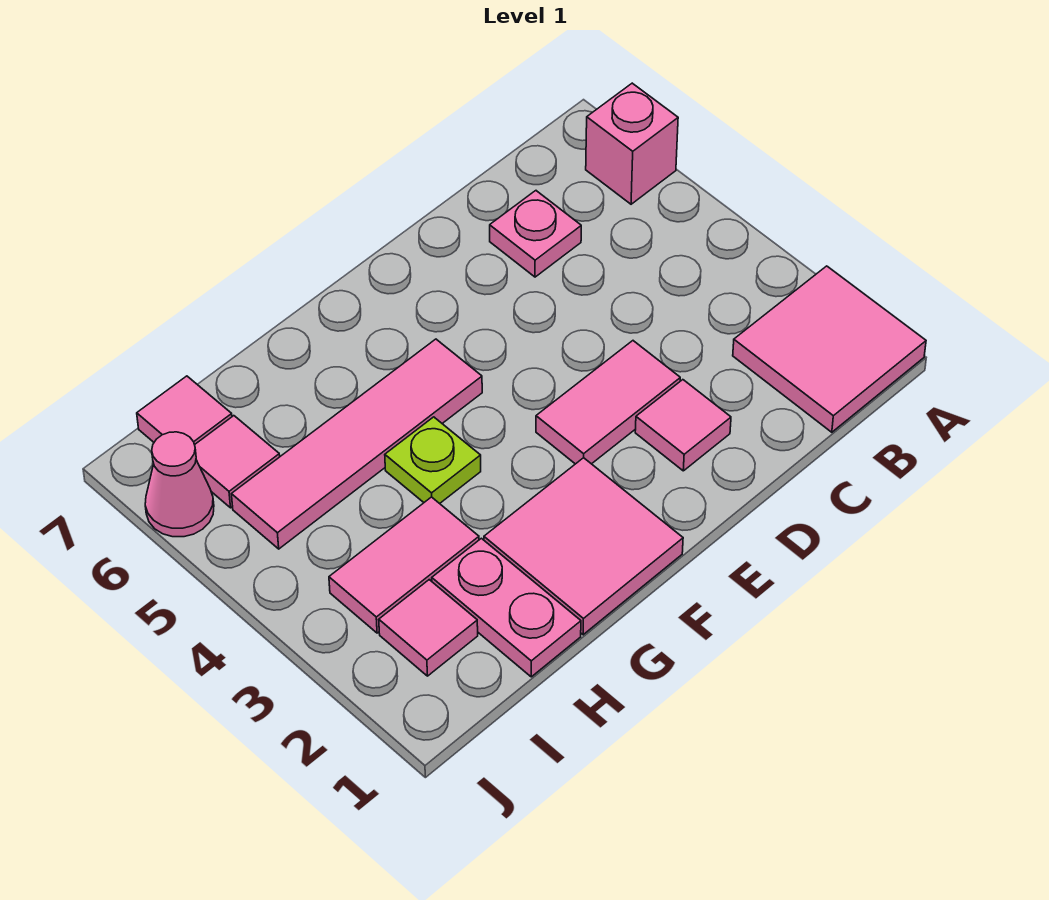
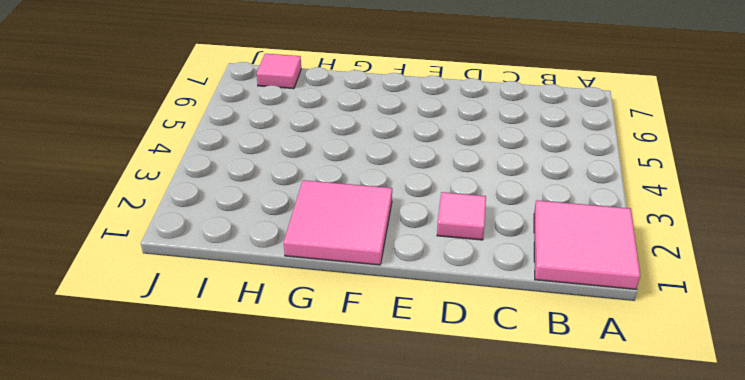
none -> pink brick A6 level 1
none -> pink plate C6 level 1
none -> pink tile D3:E3 level 1

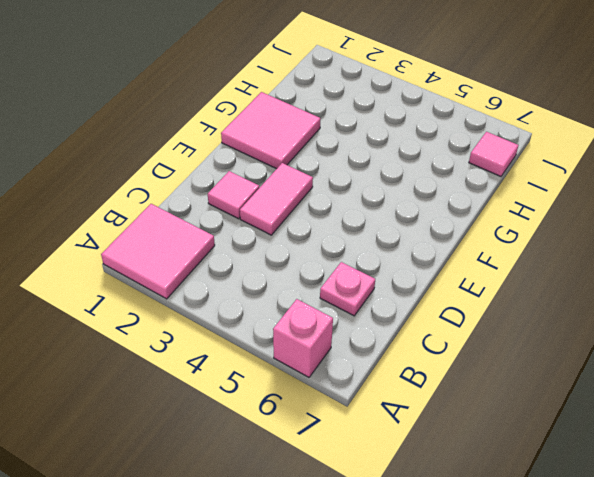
none -> pink tile F5:I5 level 1
none -> lime plate G4 level 1
none -> pink plate H1:H2 level 1

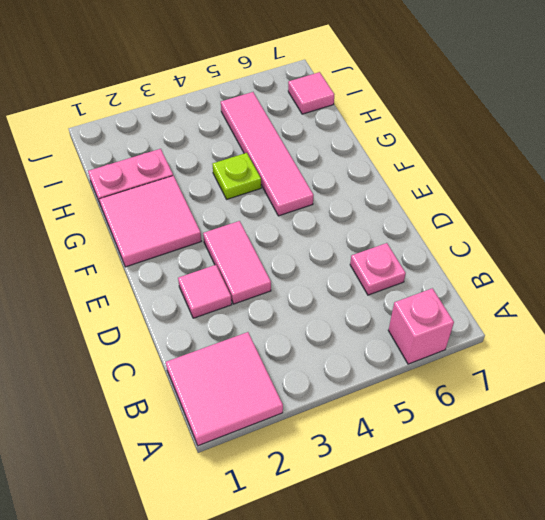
none -> pink tile H3:I3 level 1
none -> pink tile I2 level 1
none -> pink tile I6 level 1

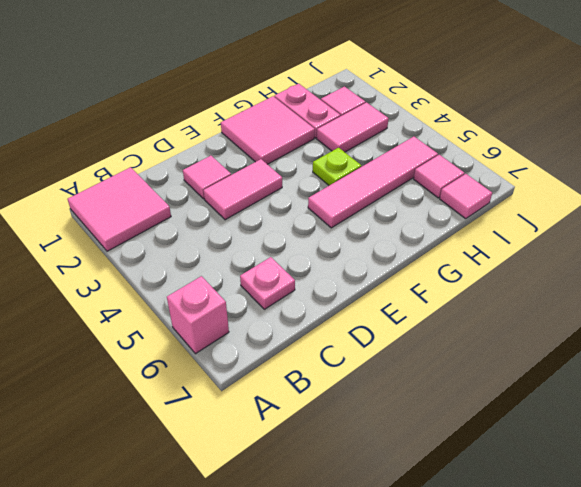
none -> pink cone J6 level 1

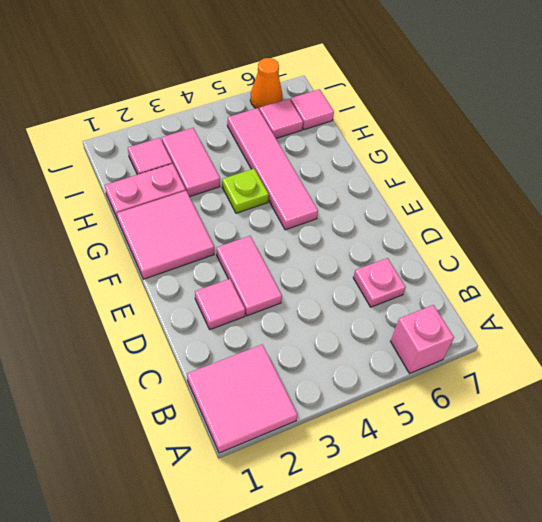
orange cone J6 level 1 -> pink cone J6 level 1

